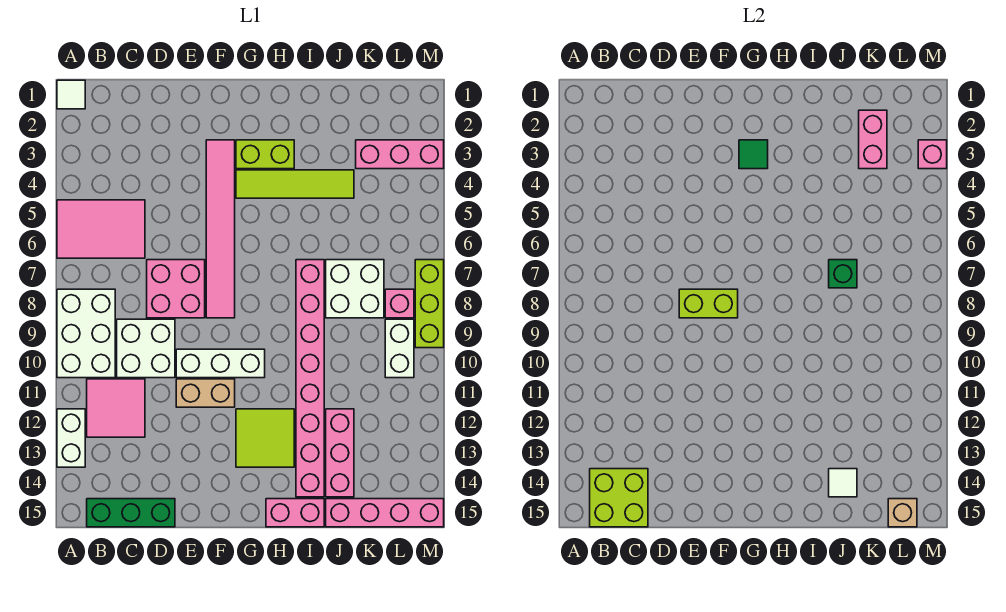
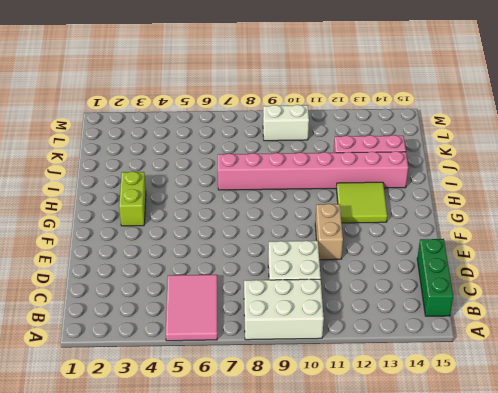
none -> white tile A1 level 1
none -> white brick A12:A13 level 1
none -> pink tile B11:C12 level 1
none -> pink brick D7:E8 level 1

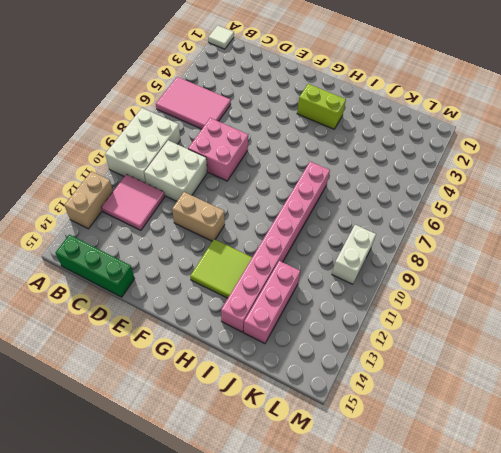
tan brick A12:A13 level 1 -> white brick A12:A13 level 1
none -> white brick E10:G10 level 1
none -> pink tile F3:F8 level 1
none -> lime tile G4:J4 level 1
none -> pink brick H15:I15 level 1

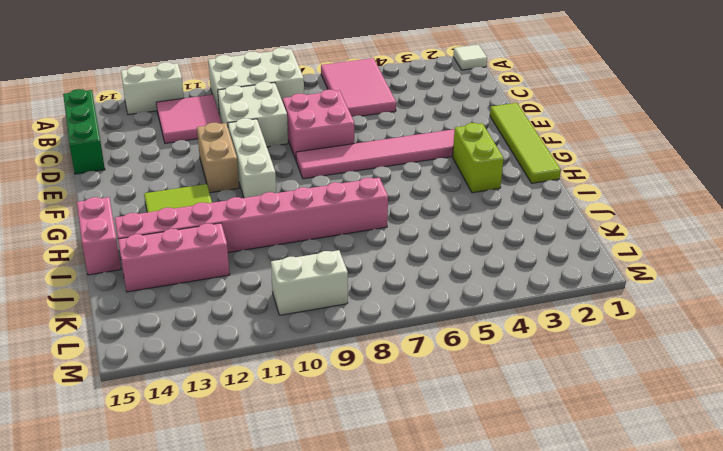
lime tile E1:H1 level 1 -> lime tile G4:J4 level 1
none -> white brick J7:K8 level 1
none -> pink brick J15:M15 level 1
none -> pink brick K3:M3 level 1
none -> pink brick L8 level 1

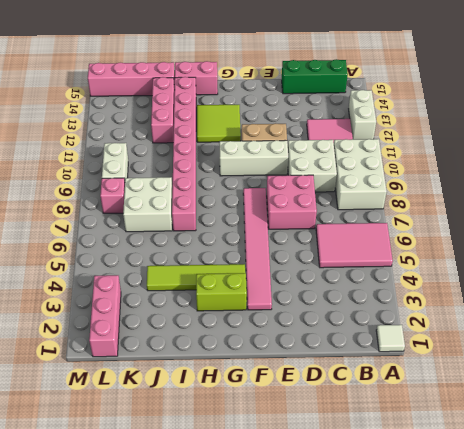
pink brick L1:L3 level 1 -> pink brick K3:M3 level 1
none -> lime brick M7:M9 level 1
none -> lime brick B14:C15 level 2
none -> lime brick E8:F8 level 2
none -> green tile G3 level 2

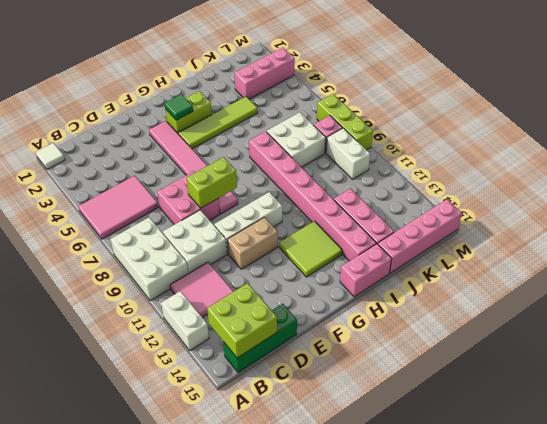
none -> green brick J7 level 2
none -> white tile J14 level 2
none -> pink brick K2:K3 level 2
none -> tan brick L15 level 2

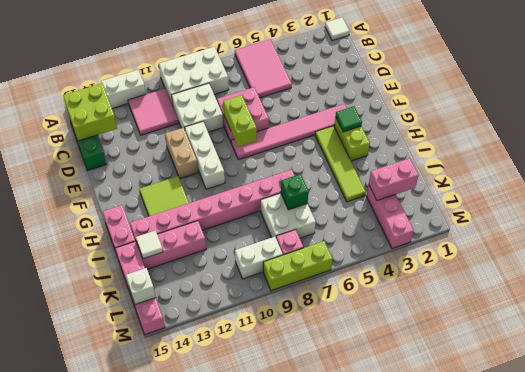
white brick L15 level 2 -> tan brick L15 level 2
none -> pink brick M3 level 2

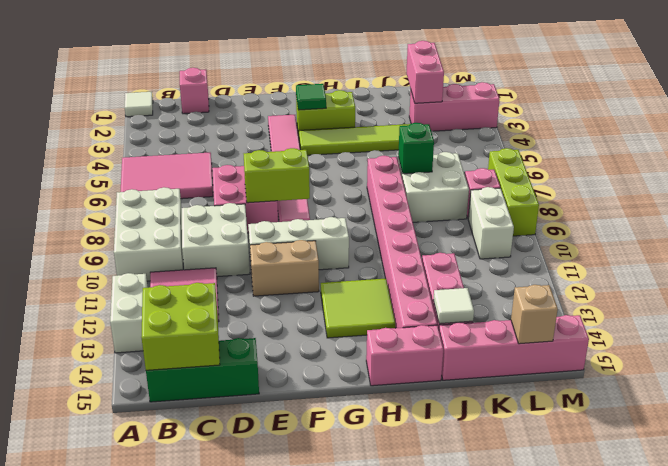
pink brick C1 level 1 -> pink brick M3 level 2

